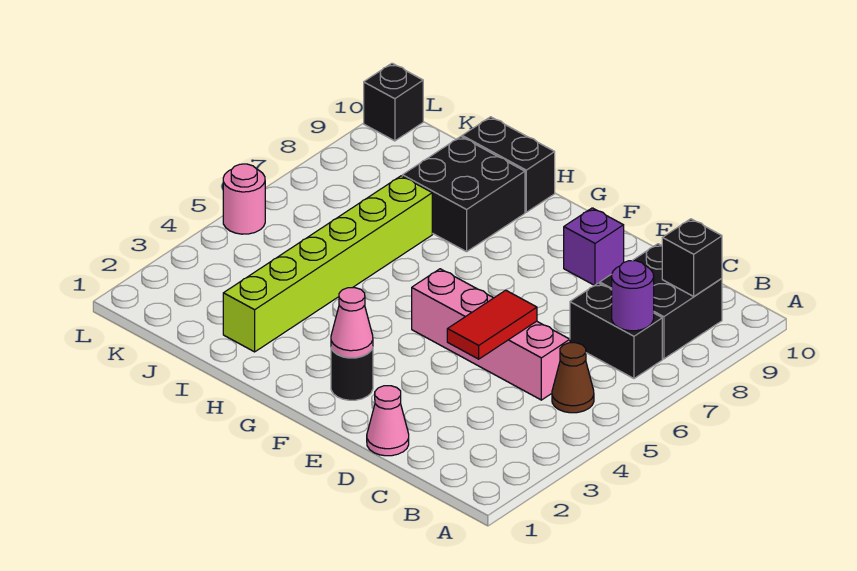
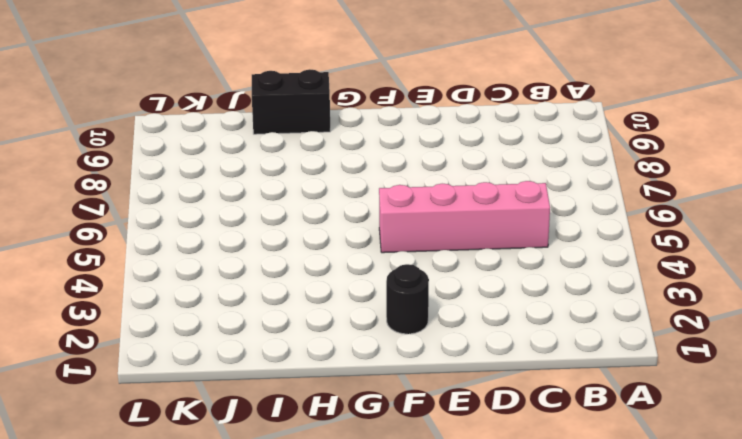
none -> brown cone B5 level 1
none -> black brick B7:C7 level 1
none -> black brick B8:C9 level 1

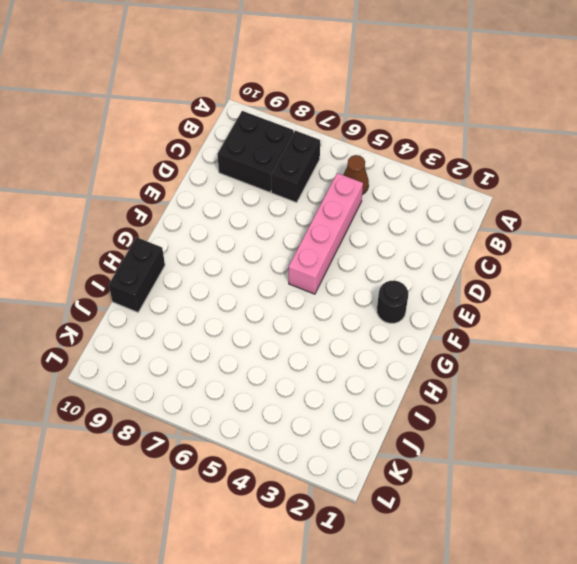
none -> pink cone D1 level 1
none -> purple brick E9 level 1
none -> black brick H8:I9 level 1

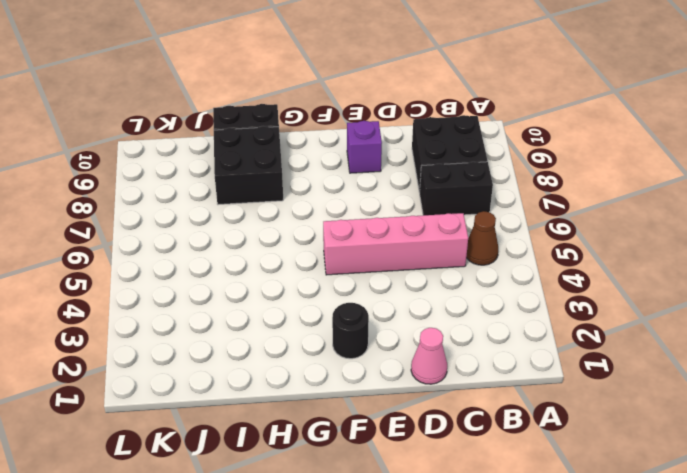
none -> lime brick I2:I7 level 1
none -> pink round brick L5 level 1
none -> black brick L10 level 1

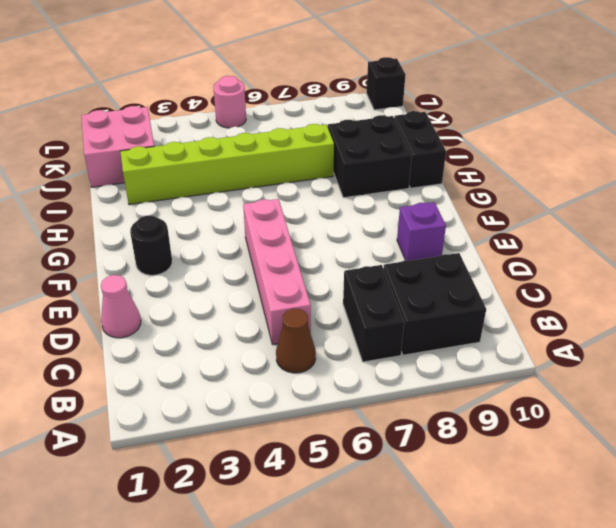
pink brick J1:K2 level 1 -> none
none -> purple round brick B7 level 2
none -> black brick B9 level 2
none -> red tile D4:D5 level 2

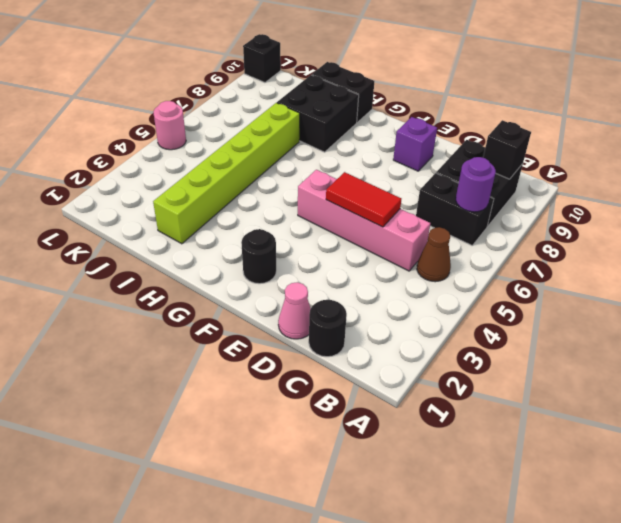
black round brick C1 level 1 -> none
red tile D5:E5 level 2 -> red tile D4:D5 level 2
none -> pink cone F2 level 2

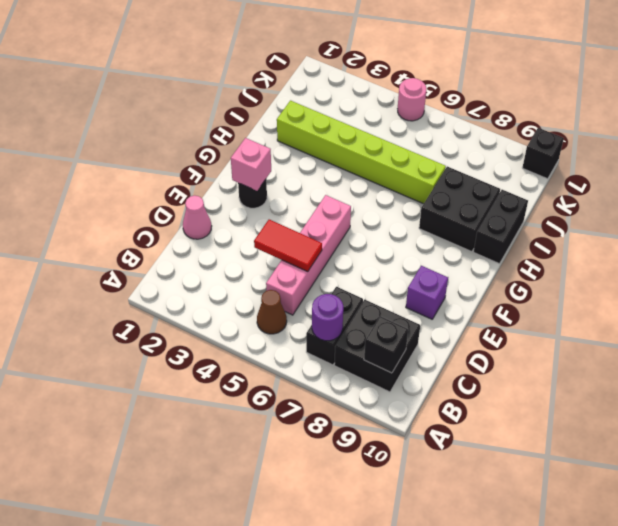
pink brick F2 level 2 -> pink cone F2 level 2

